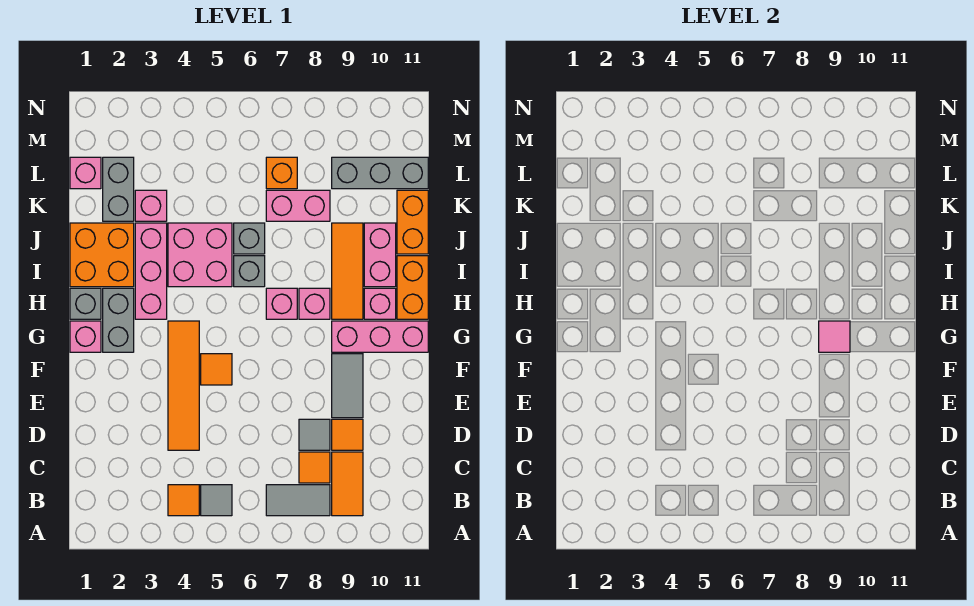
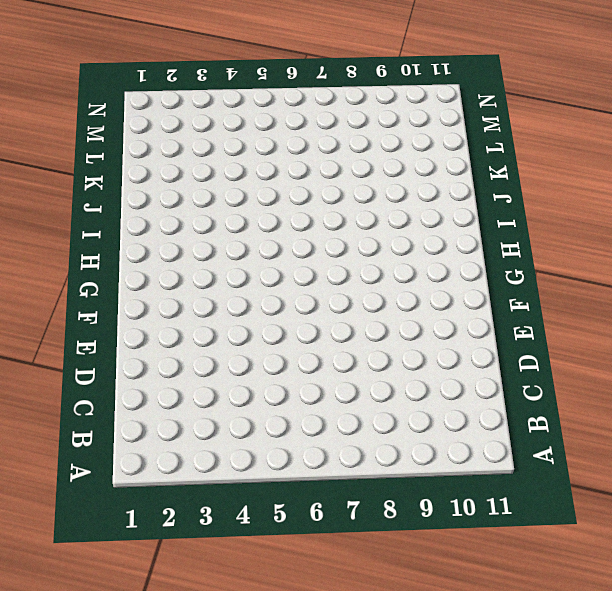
none -> orange tile B4 level 1
none -> grey tile B5 level 1
none -> grey tile B7:B8 level 1
none -> orange tile B9:C9 level 1

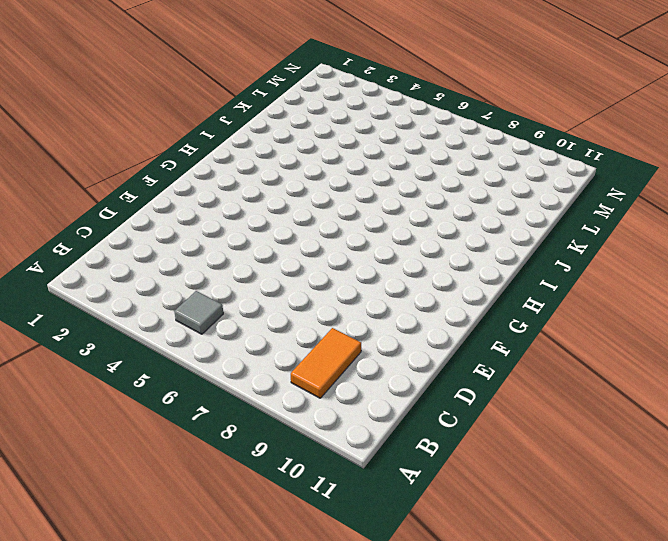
none -> orange tile B4 level 1
none -> grey tile B7:B8 level 1
none -> orange tile C8 level 1
none -> orange tile D4:G4 level 1

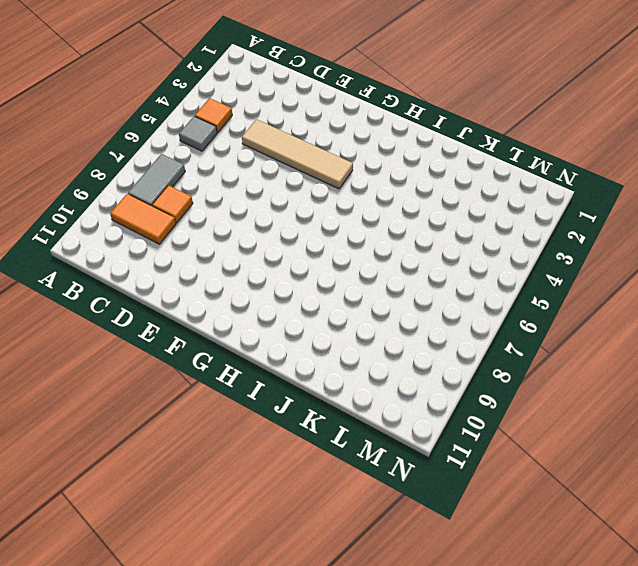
tan tile D4:G4 level 1 -> orange tile D4:G4 level 1
none -> grey tile D8 level 1
none -> orange tile D9 level 1
none -> grey tile E9:F9 level 1
none -> orange tile F5 level 1

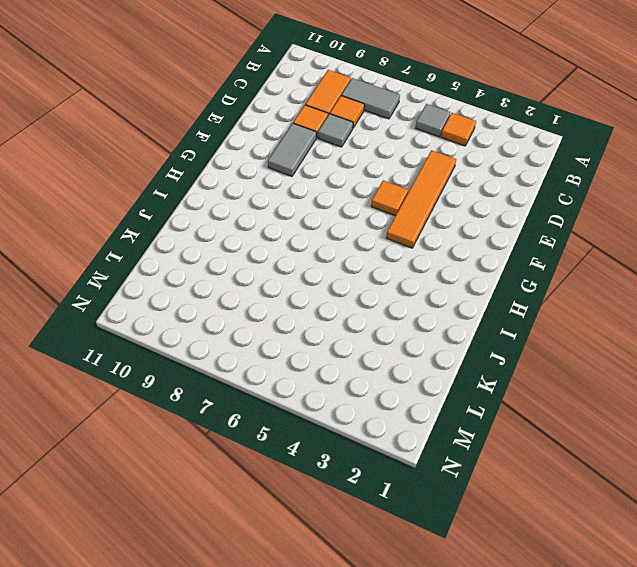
none -> pink brick G1 level 1
none -> grey brick G2:H2 level 1
none -> pink brick G9:G11 level 1
none -> grey brick H1 level 1

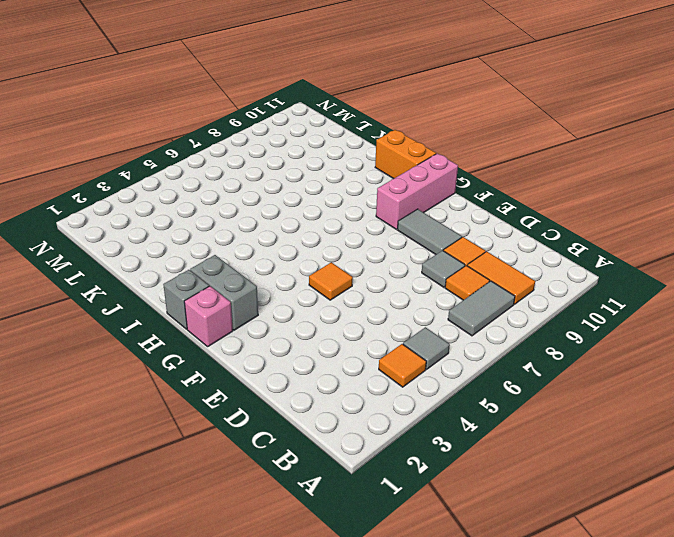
none -> orange tile D4:G4 level 1
none -> pink brick H3:J3 level 1
none -> pink brick H7 level 1
none -> pink brick H8 level 1

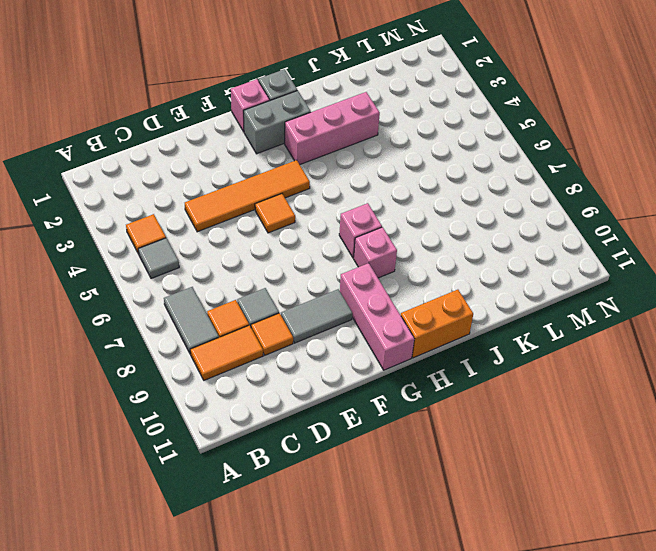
none -> orange tile H9:J9 level 1
none -> pink brick H10 level 1
none -> orange brick I1:J2 level 1
none -> pink brick I4:J5 level 1

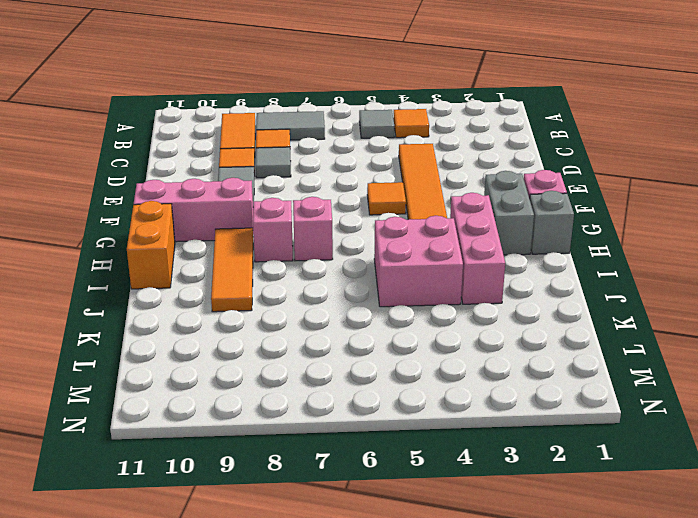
none -> pink brick H10 level 1
none -> orange brick I1:J2 level 1
none -> grey brick I6 level 1
none -> pink brick I10:J10 level 1

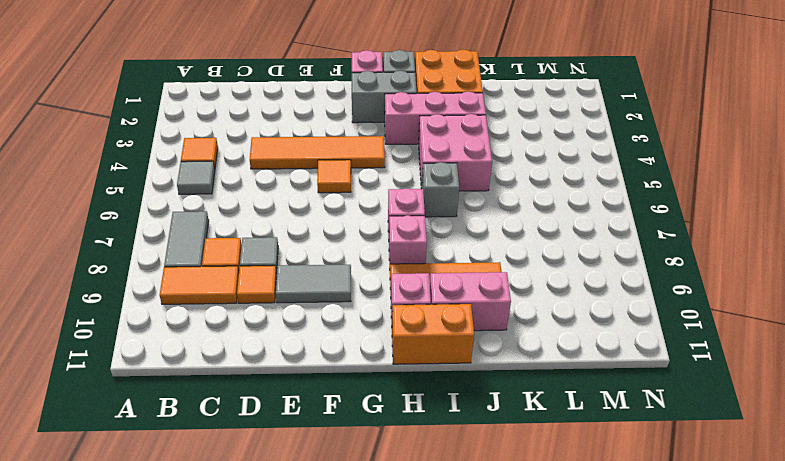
none -> pink brick G9:G11 level 1
none -> grey brick J6 level 1
none -> orange brick J11:K11 level 1
none -> grey brick K2:L2 level 1

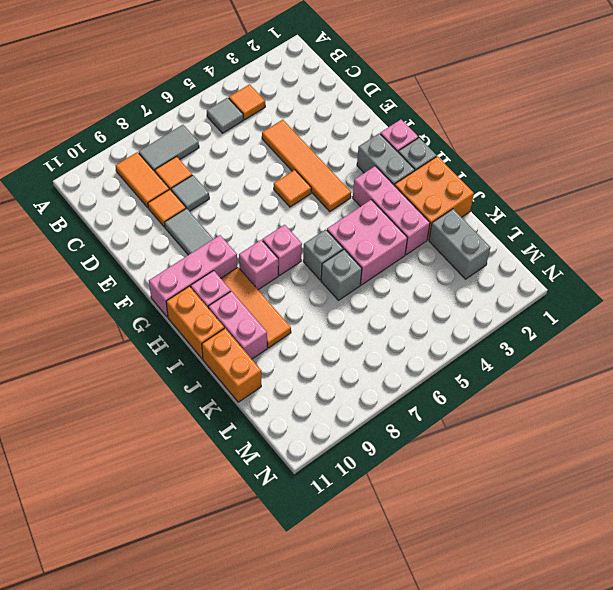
none -> pink brick K3 level 1
none -> pink brick K7:K8 level 1
none -> pink brick L1 level 1
none -> orange brick L7 level 1

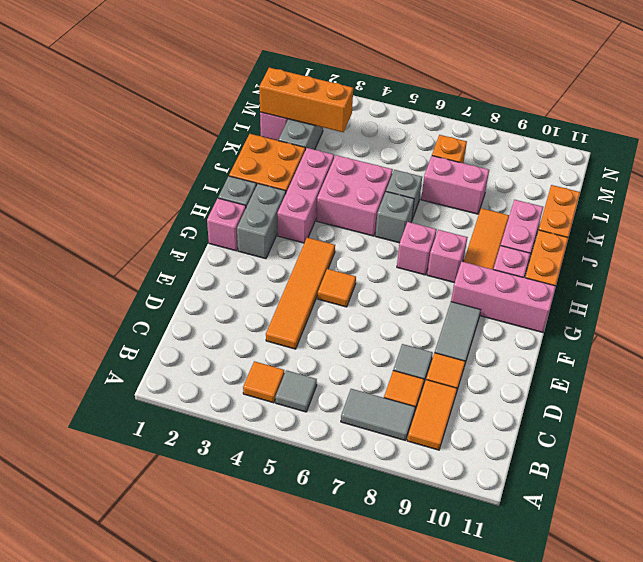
orange brick L1:L3 level 2 -> none
none -> pink brick K3 level 1
none -> grey brick L9:L11 level 1
none -> pink tile G9 level 2

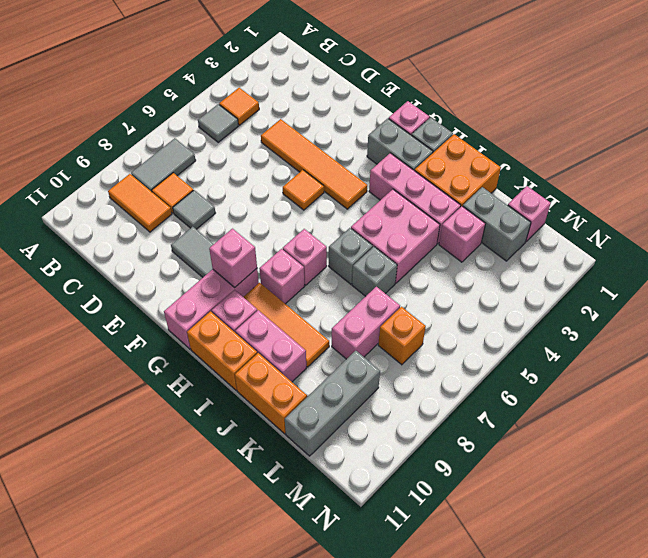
pink brick G9 level 2 -> pink tile G9 level 2
none -> orange tile D9 level 1

